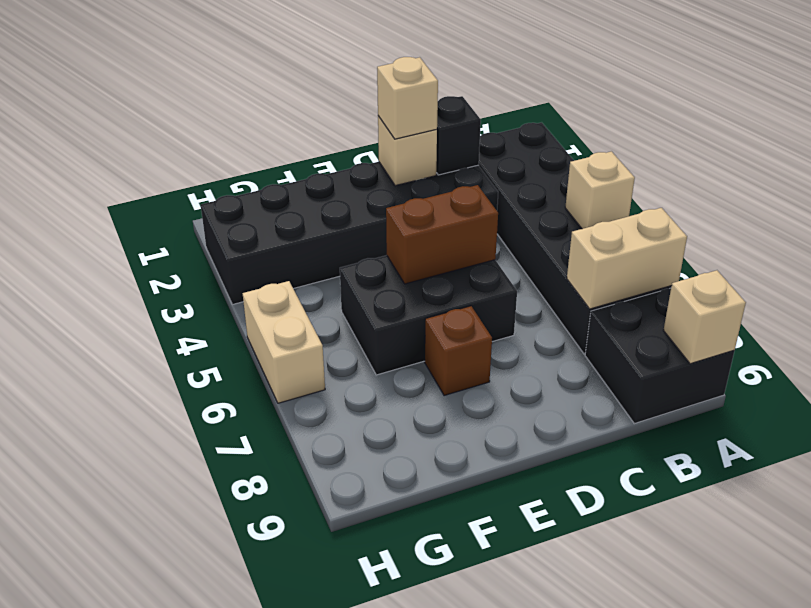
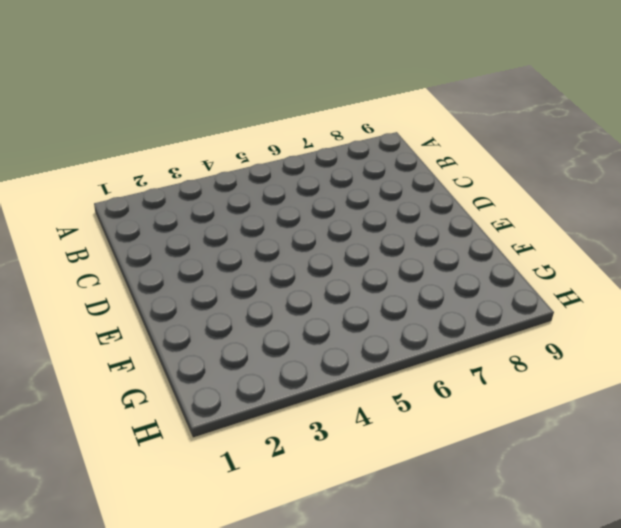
none -> black brick A2:B7 level 1
none -> black brick A8:B9 level 1
none -> black brick C2:H3 level 1

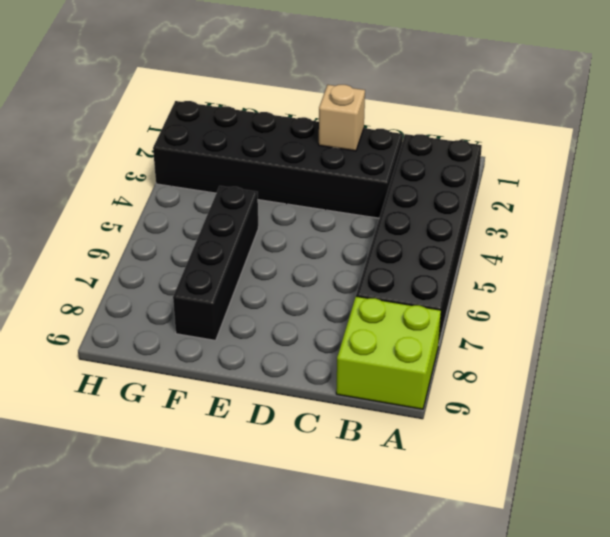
lime brick A8:B9 level 1 -> black brick A8:B9 level 1
black brick F5:F8 level 1 -> black brick D5:F6 level 1
none -> brown brick E7 level 1
none -> tan brick H5:H6 level 1
none -> tan brick A5 level 2

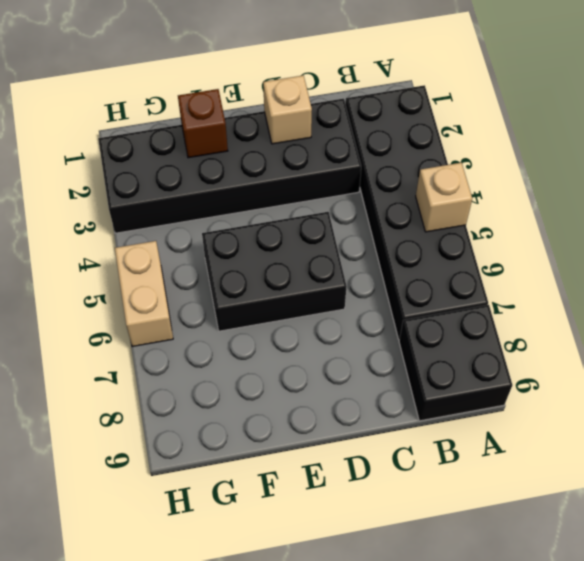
brown brick F2 level 2 -> brown brick E7 level 1
none -> tan brick A7:B7 level 2
none -> tan brick A9 level 2
none -> black brick C2 level 2

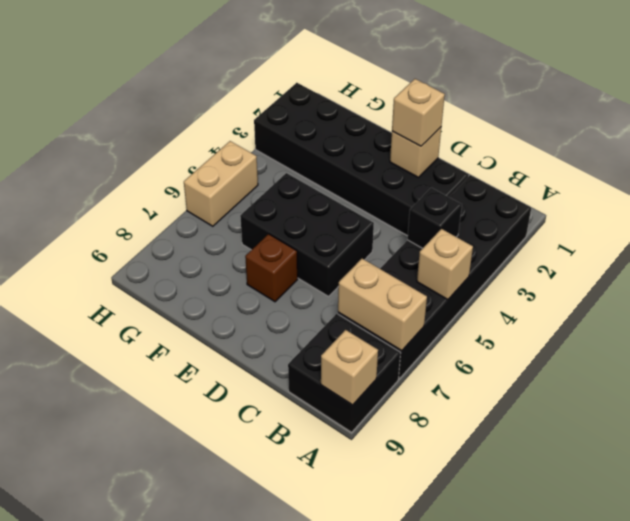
black brick B4 level 2 -> black brick C2 level 2
none -> brown brick D5:E5 level 2

